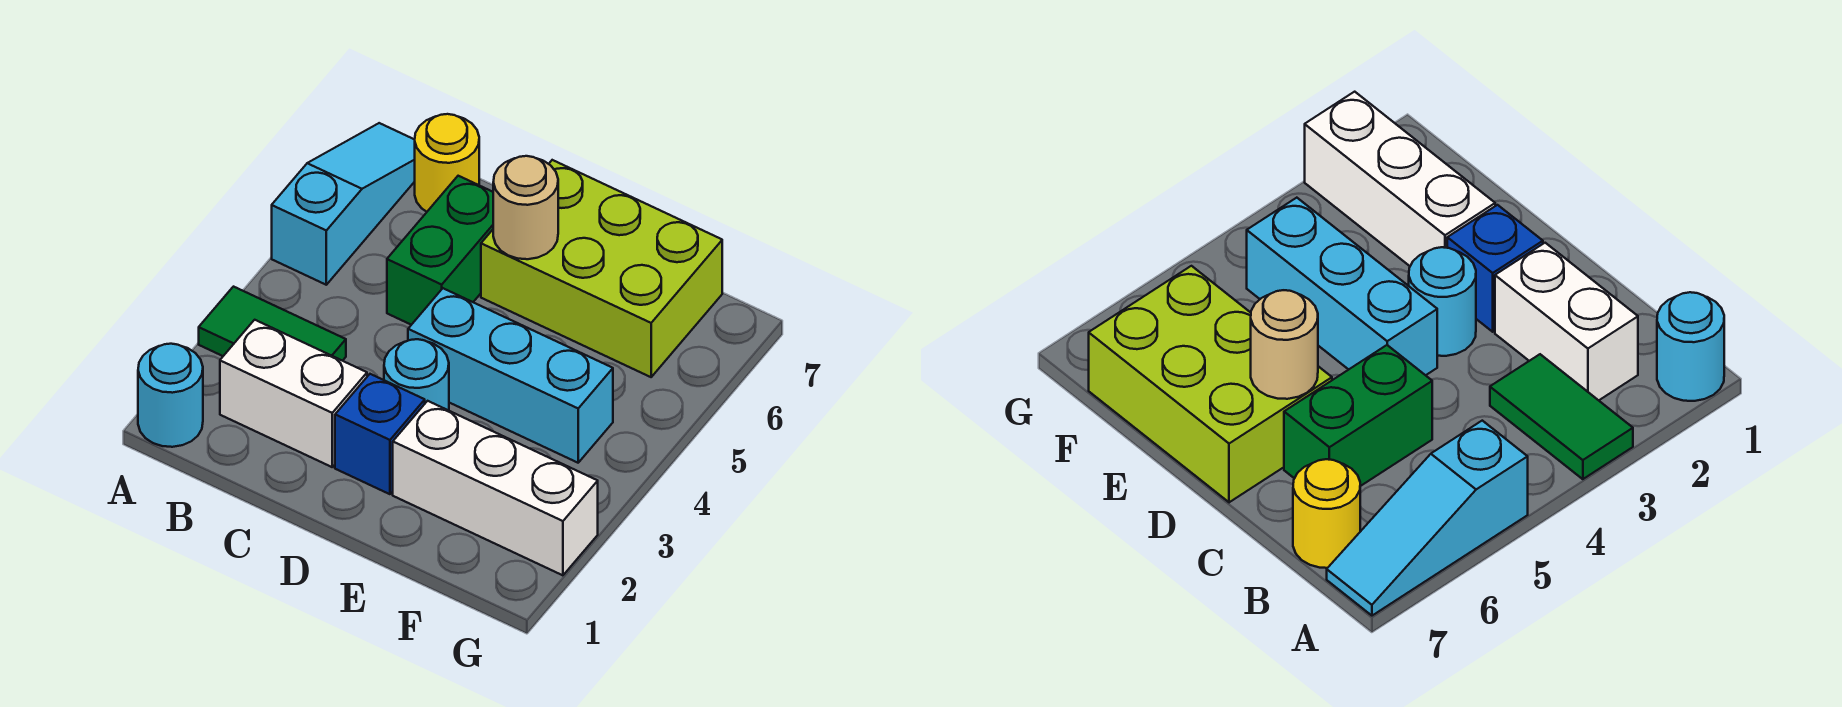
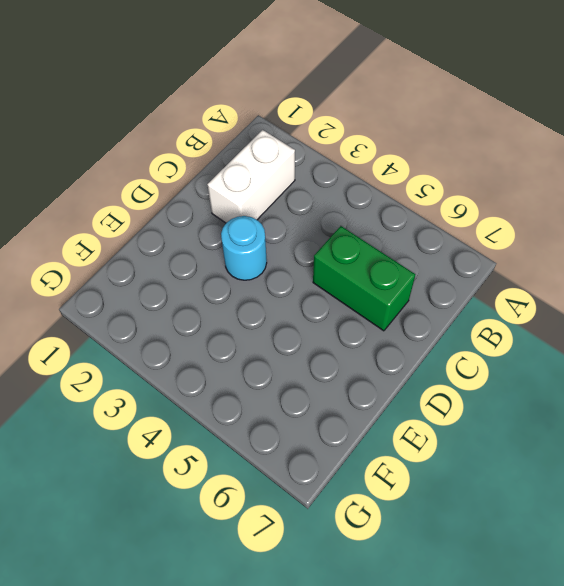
none -> cyan round brick A1 level 1
none -> green tile A3:B3 level 1
none -> cyan slope A5:A7 level 1 top 5

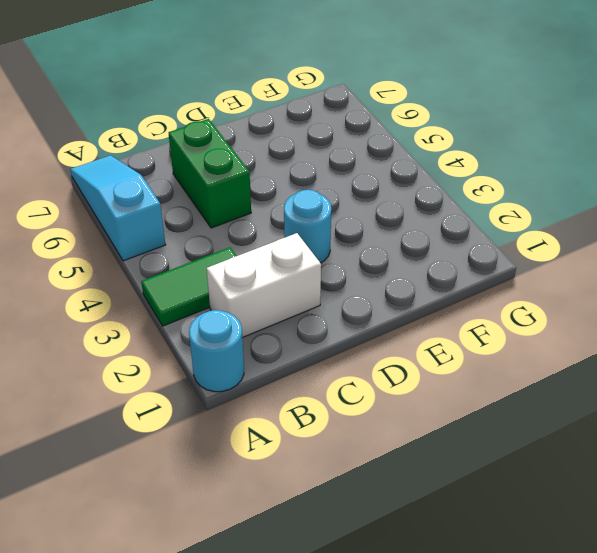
none -> yellow round brick B7 level 1
none -> blue brick D2 level 1
none -> cyan brick D4:F4 level 1

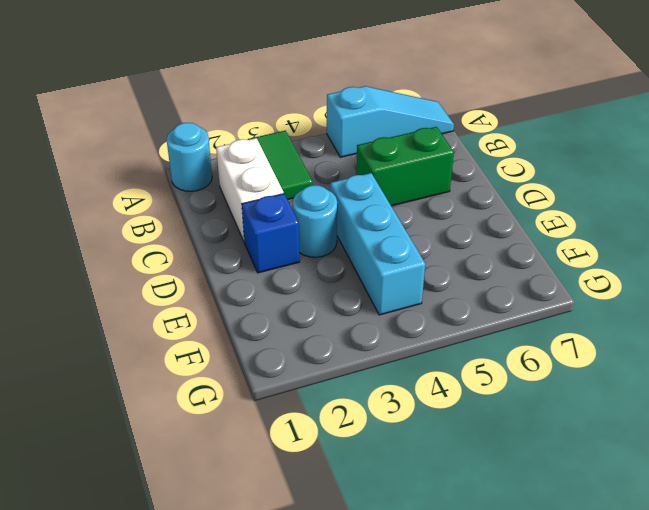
none -> yellow round brick B7 level 1
none -> lime brick D6:F7 level 1
none -> white brick E2:G2 level 1

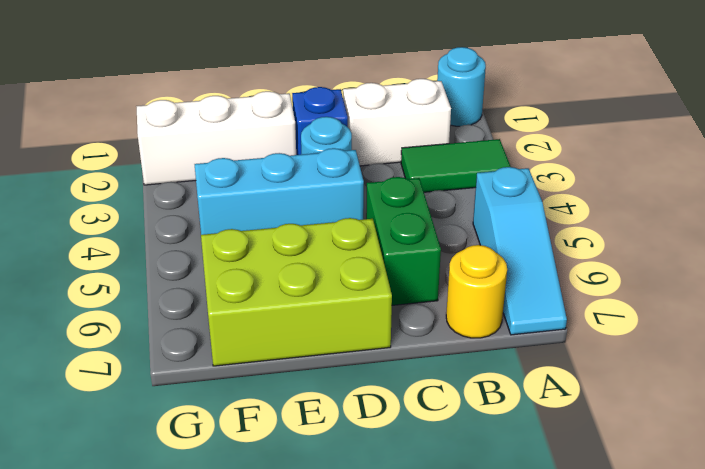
none -> tan round brick D6 level 2

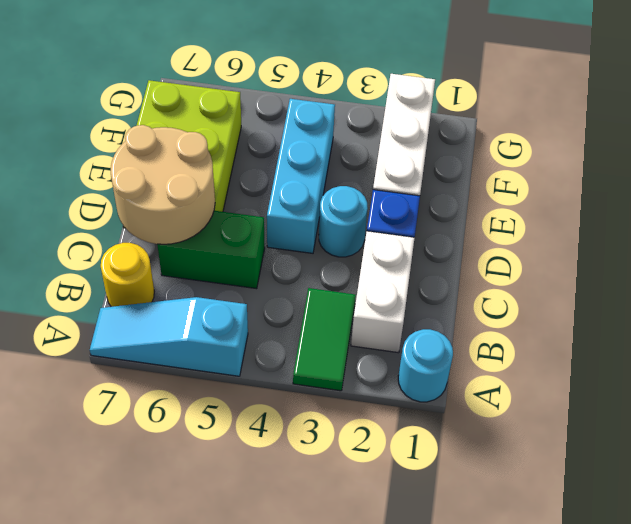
tan round brick C6:D7 level 2 -> tan round brick D6 level 2

